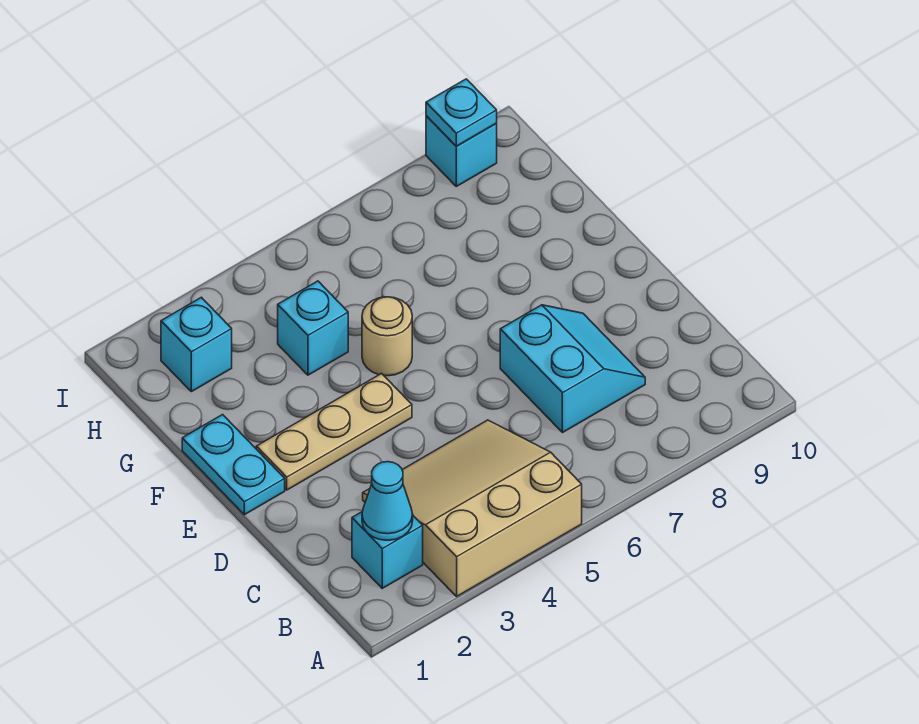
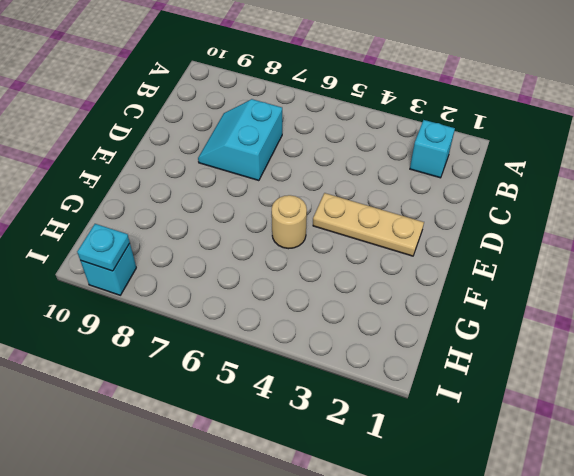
none -> tan slope A3:C5 level 1 top A
none -> cyan plate E1:F1 level 1

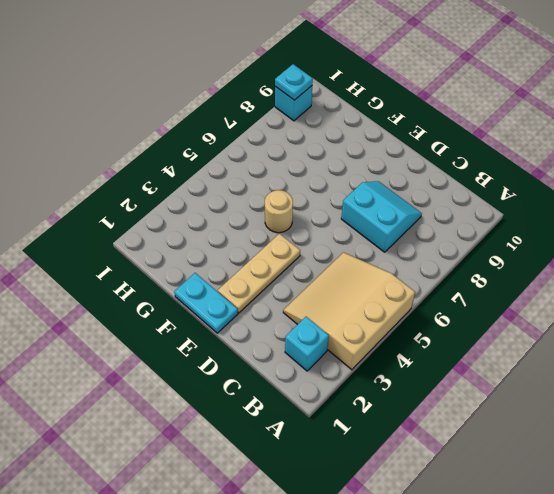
none -> cyan brick G4 level 1
none -> cyan brick H2 level 1

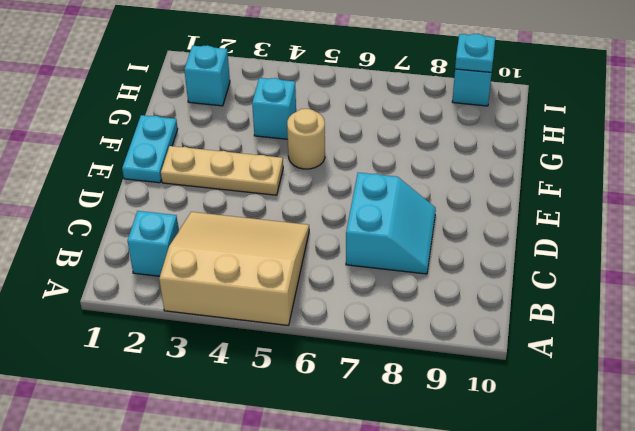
none -> cyan cone B2 level 2

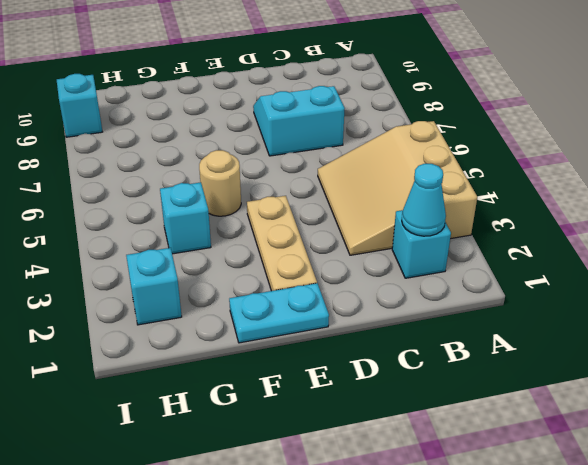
none -> cyan plate I9 level 2

